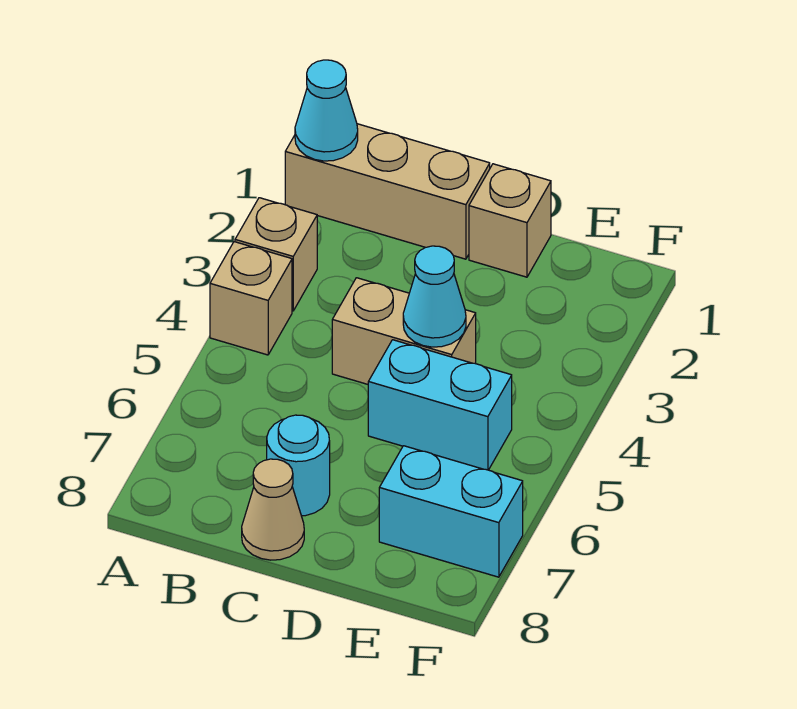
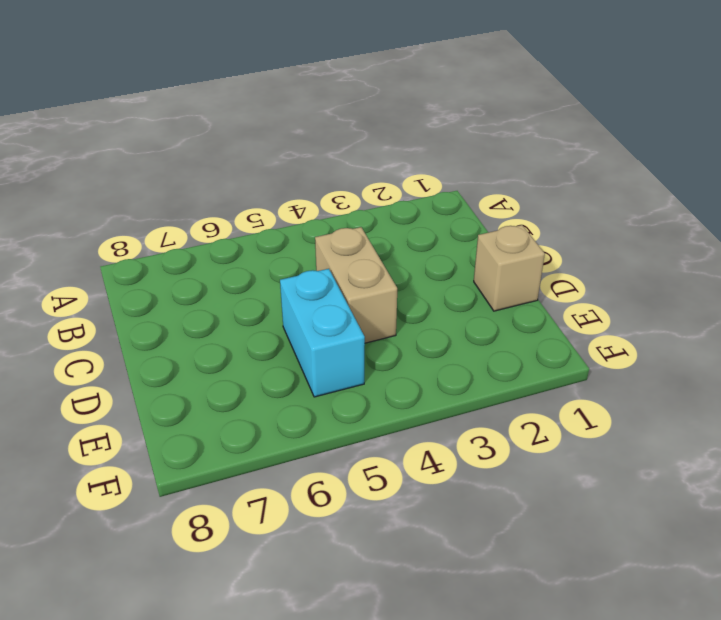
none -> tan brick A1:C1 level 1
none -> tan brick A3 level 1

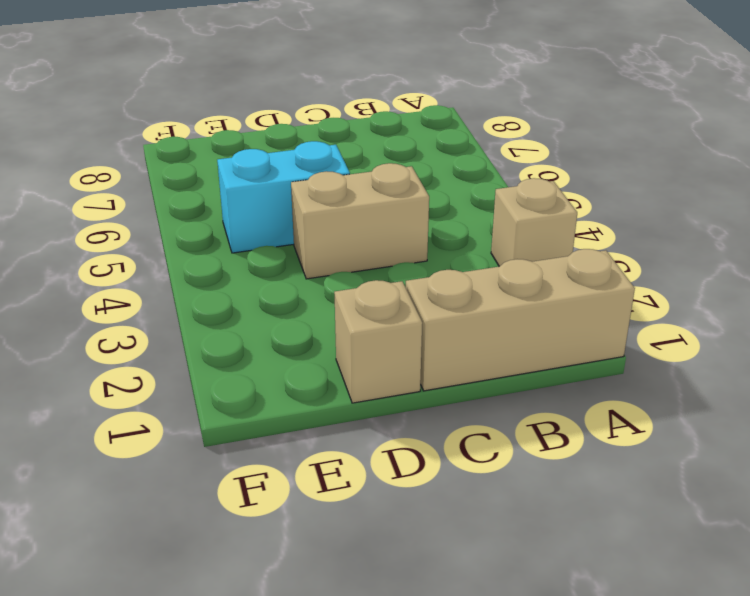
none -> tan brick A4 level 1
none -> cyan round brick C7 level 1

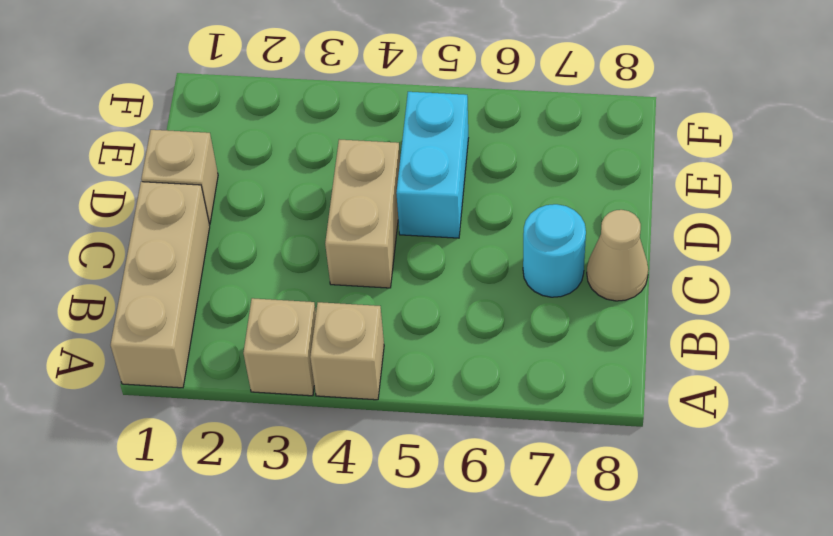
none -> cyan brick E7:F7 level 1
none -> cyan cone A1 level 2

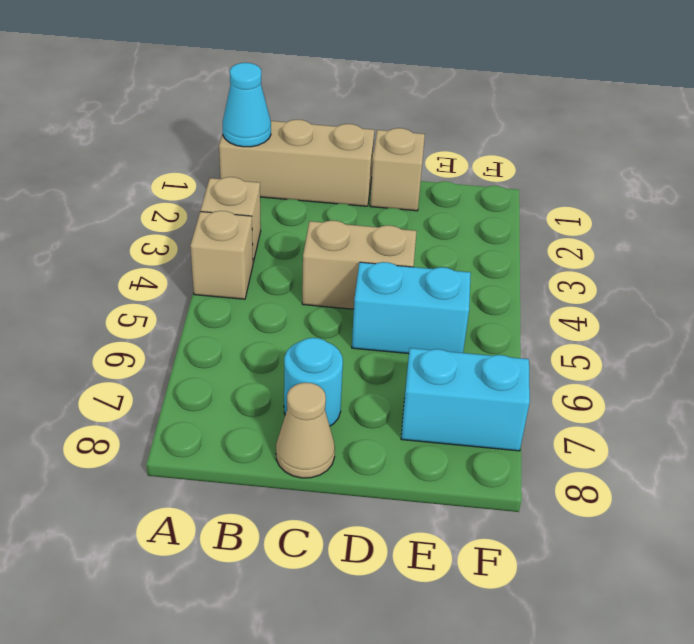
none -> cyan cone D4 level 2

